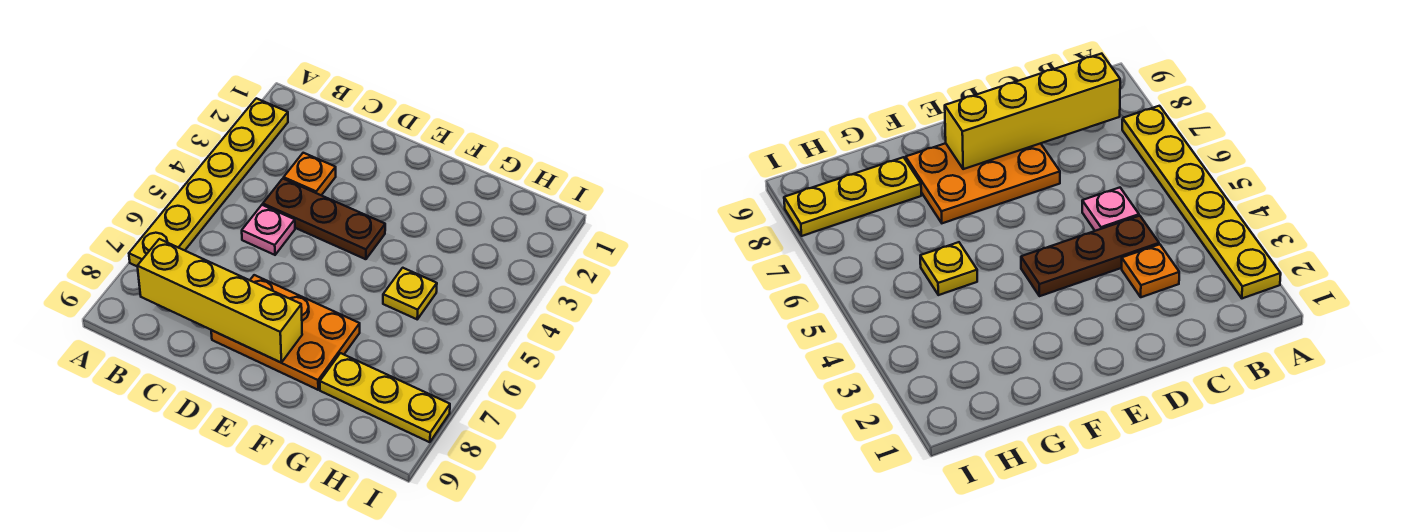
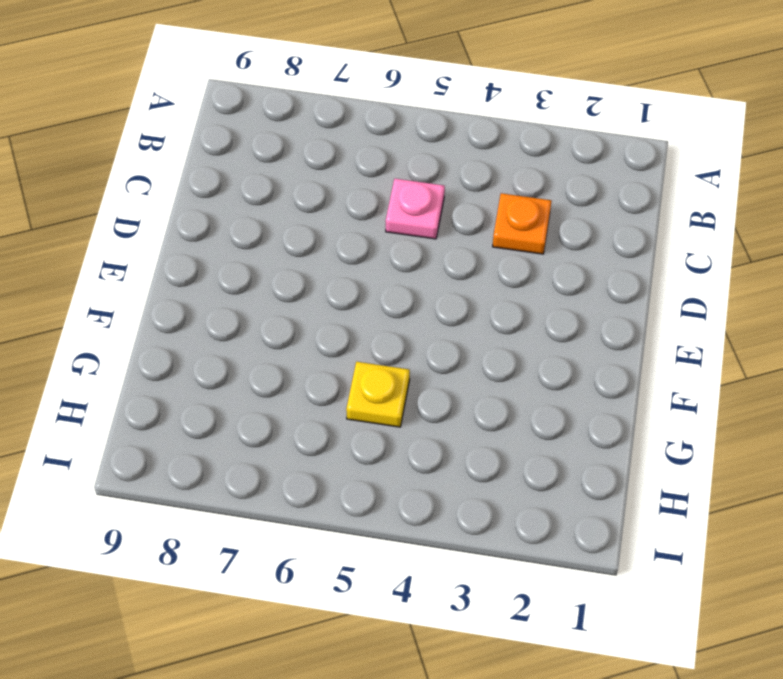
none -> yellow plate A2:A7 level 1
none -> brown plate C4:E4 level 1

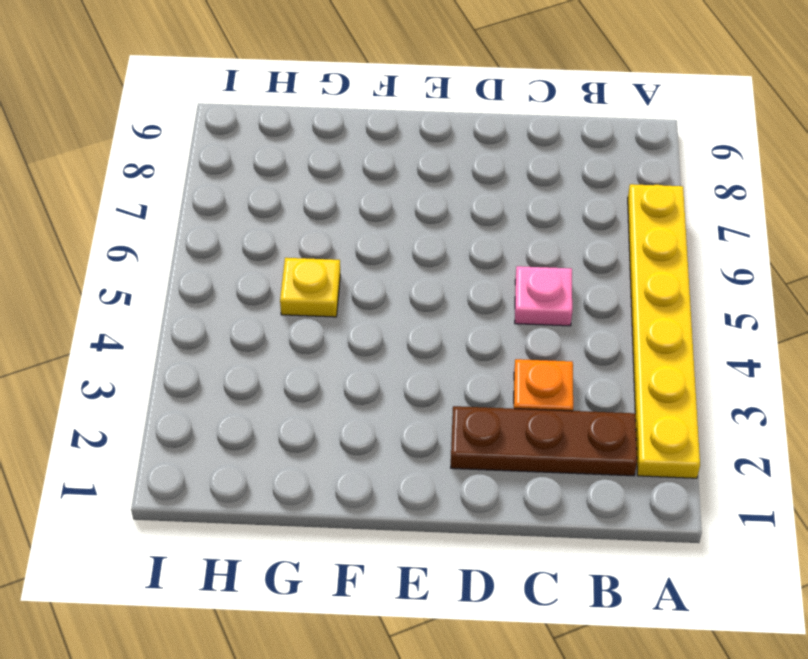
brown plate B2:D2 level 1 -> brown plate C4:E4 level 1
none -> orange plate D7:F8 level 1
none -> yellow plate G8:I8 level 1

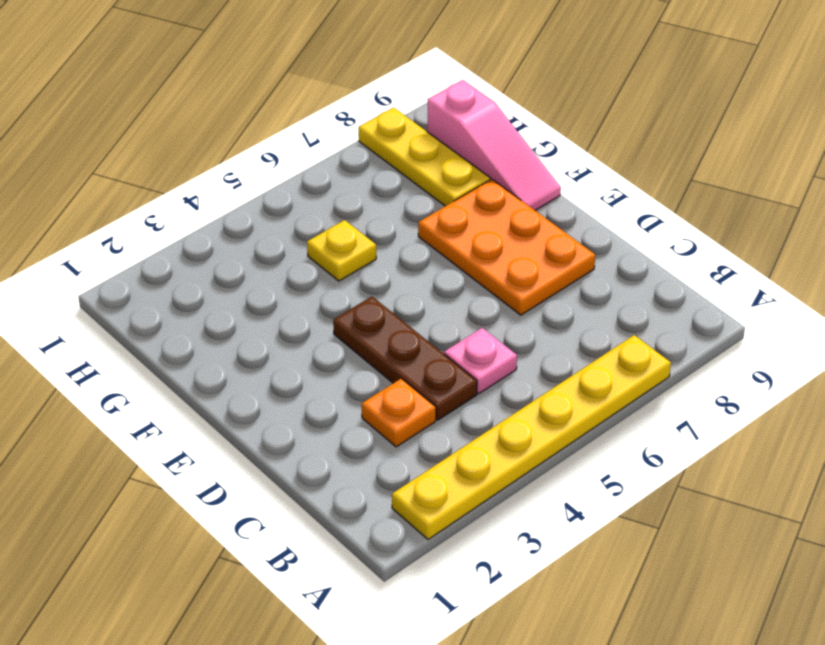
pink slope F9:H9 level 1 top H -> none
none -> yellow brick B8:E8 level 2

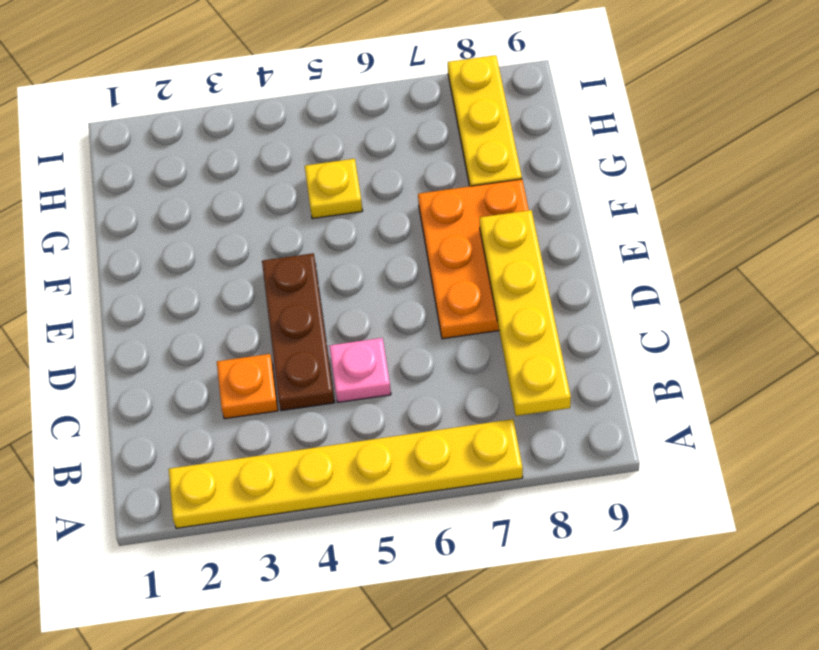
yellow plate B8:E8 level 2 -> yellow brick B8:E8 level 2

